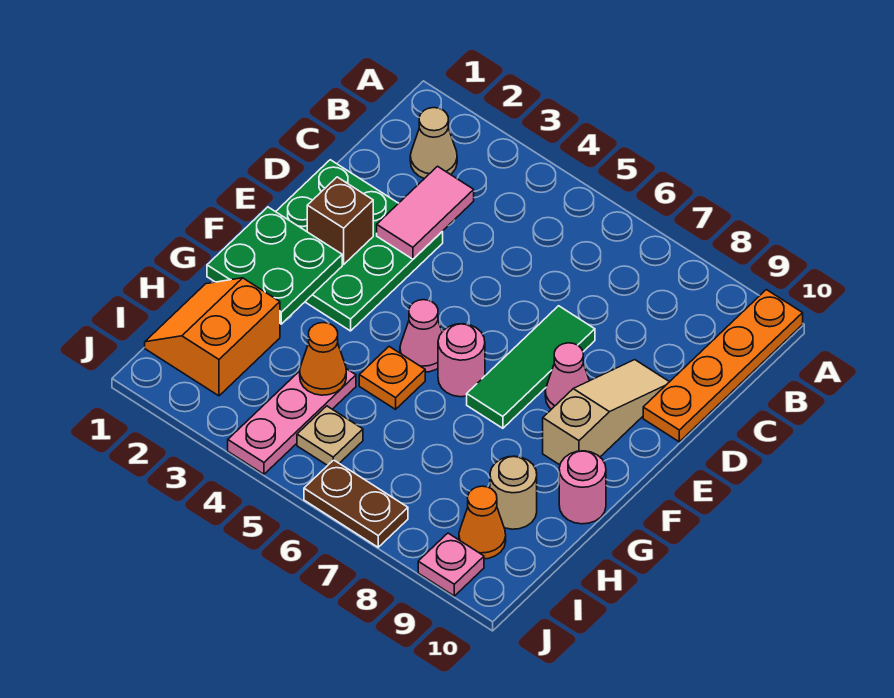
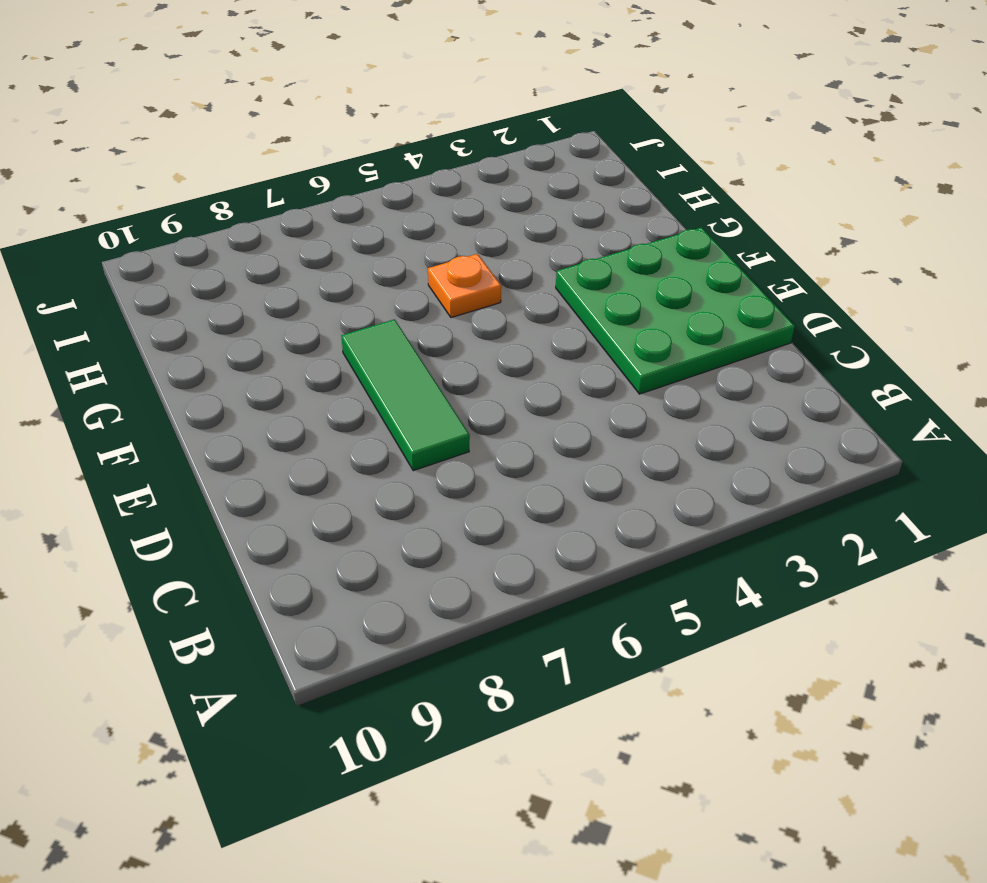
none -> orange plate A10:D10 level 1
none -> tan cone B2 level 1
none -> tan slope D9:F9 level 1 top F

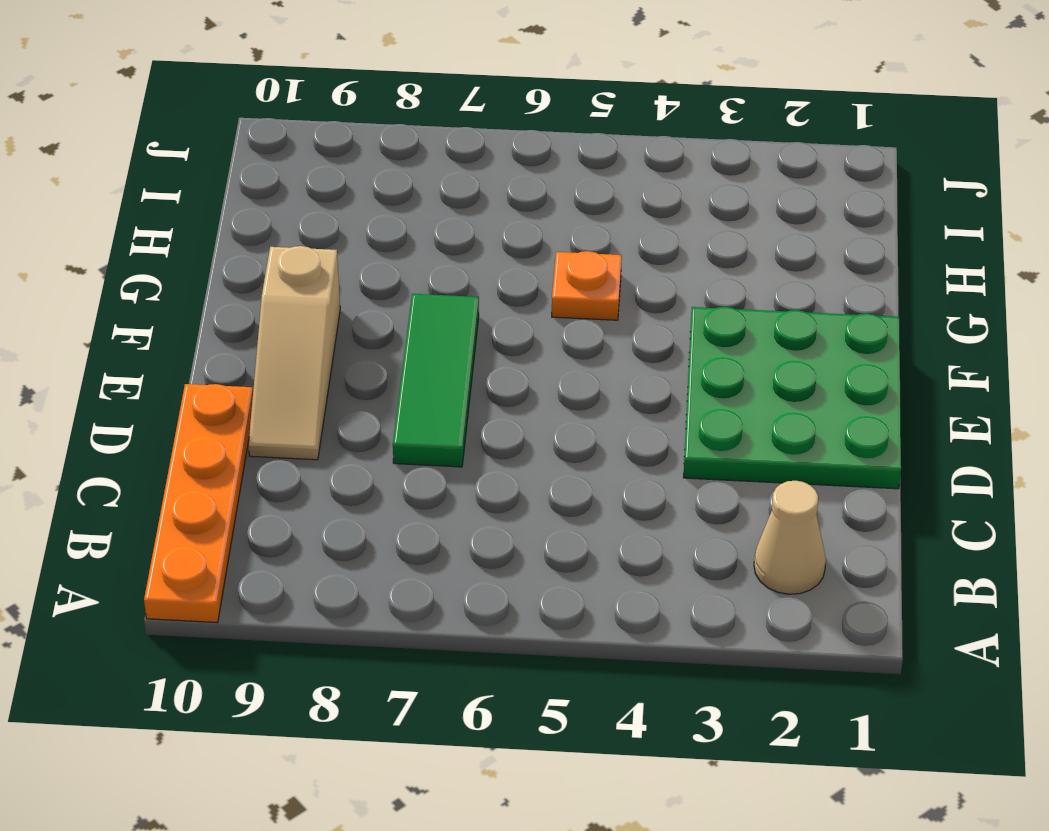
none -> pink cone E8 level 1
none -> pink cone F5 level 1
none -> pink round brick F6 level 1

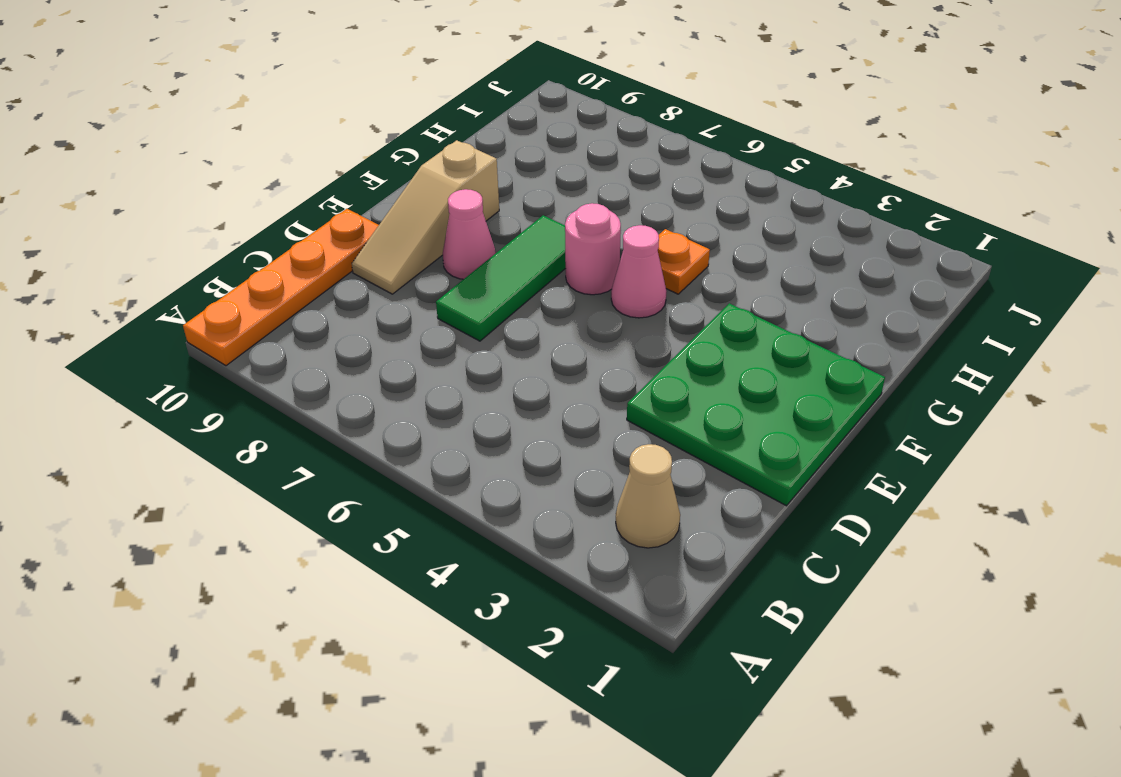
none -> pink round brick G10 level 1
none -> orange slope H1:I2 level 1 top 2
none -> pink plate H4:J4 level 1

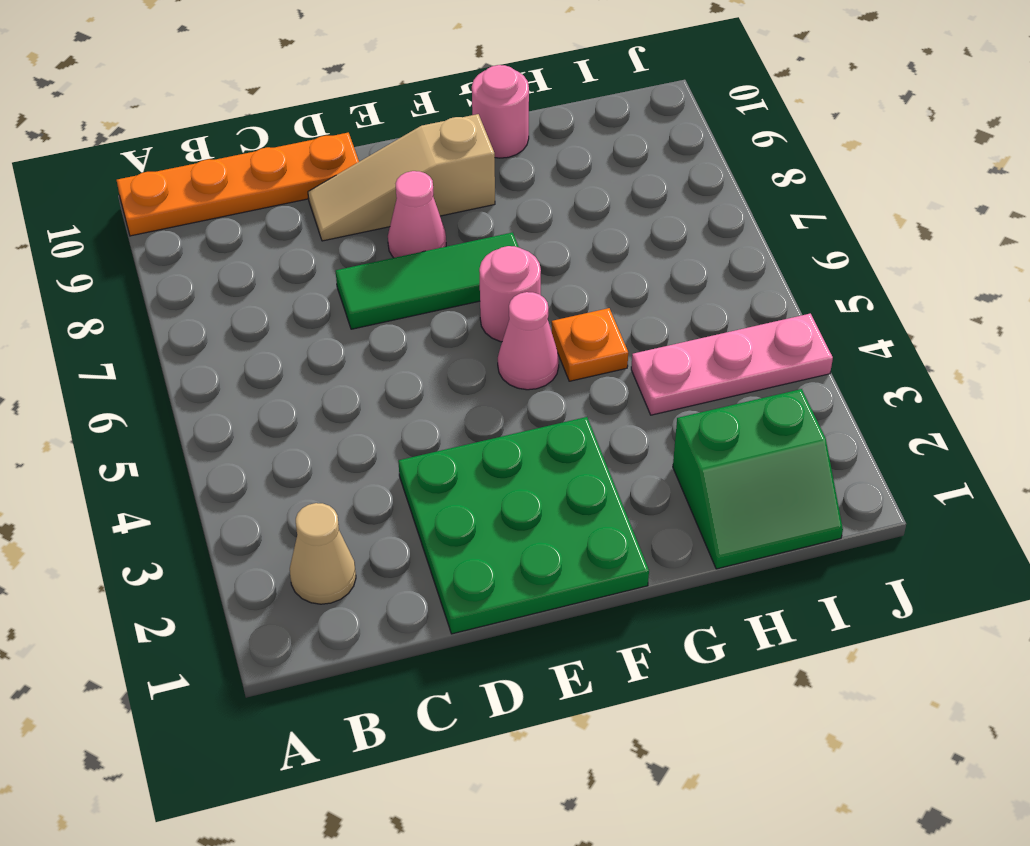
green slope H1:I2 level 1 top 2 -> orange slope H1:I2 level 1 top 2
none -> tan round brick H9 level 1
none -> tan plate I5 level 1
none -> orange cone I9 level 1

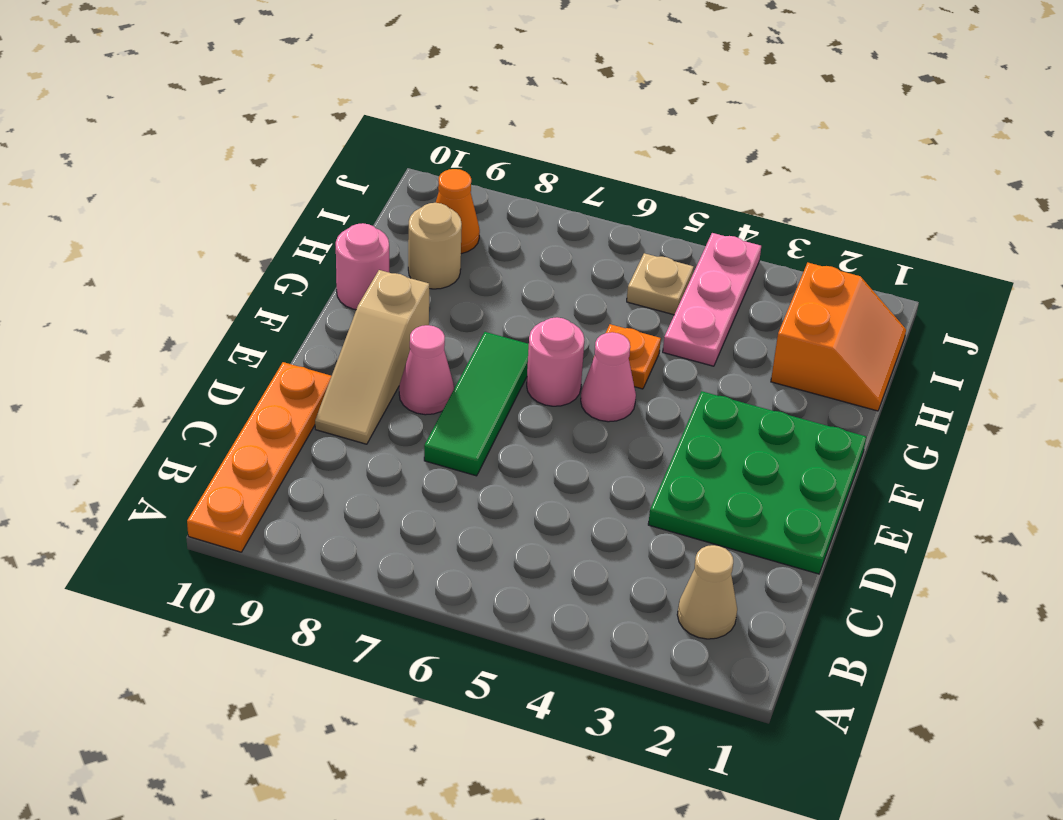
none -> brown plate J6:J7 level 1
none -> pink plate J9 level 1
none -> pink tile C3:D3 level 2

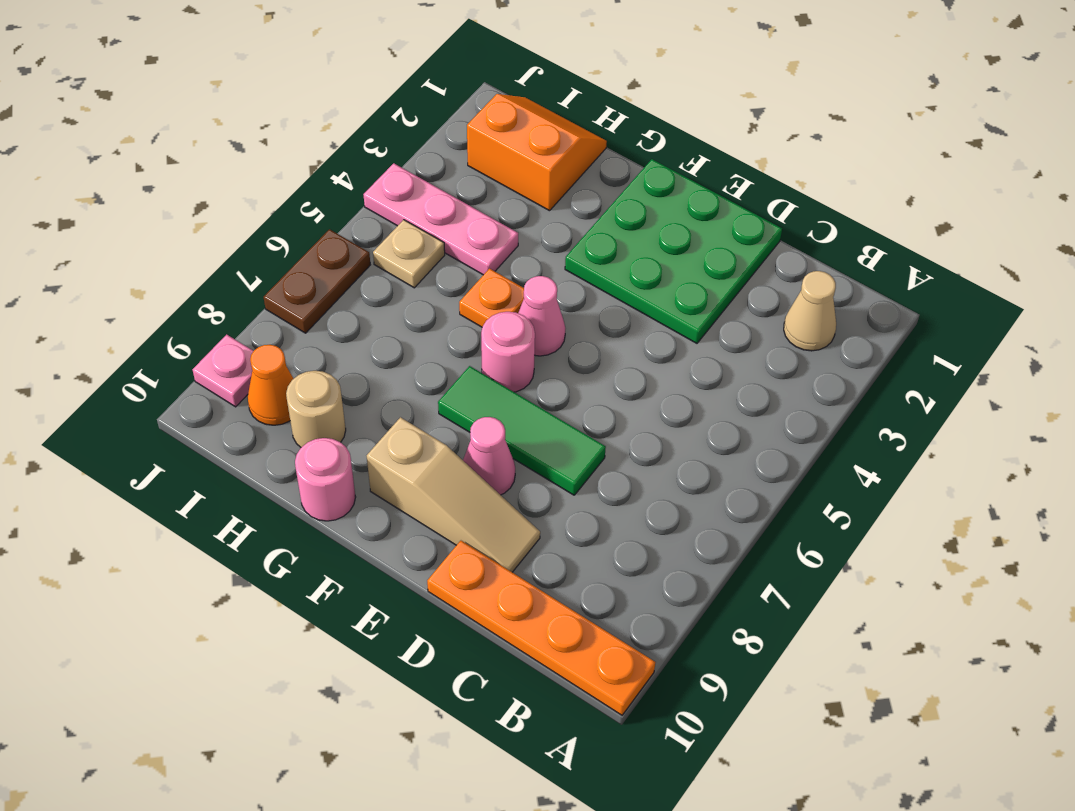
none -> pink tile C3:D3 level 2
none -> brown brick E2 level 2
none -> green plate F1:G2 level 2

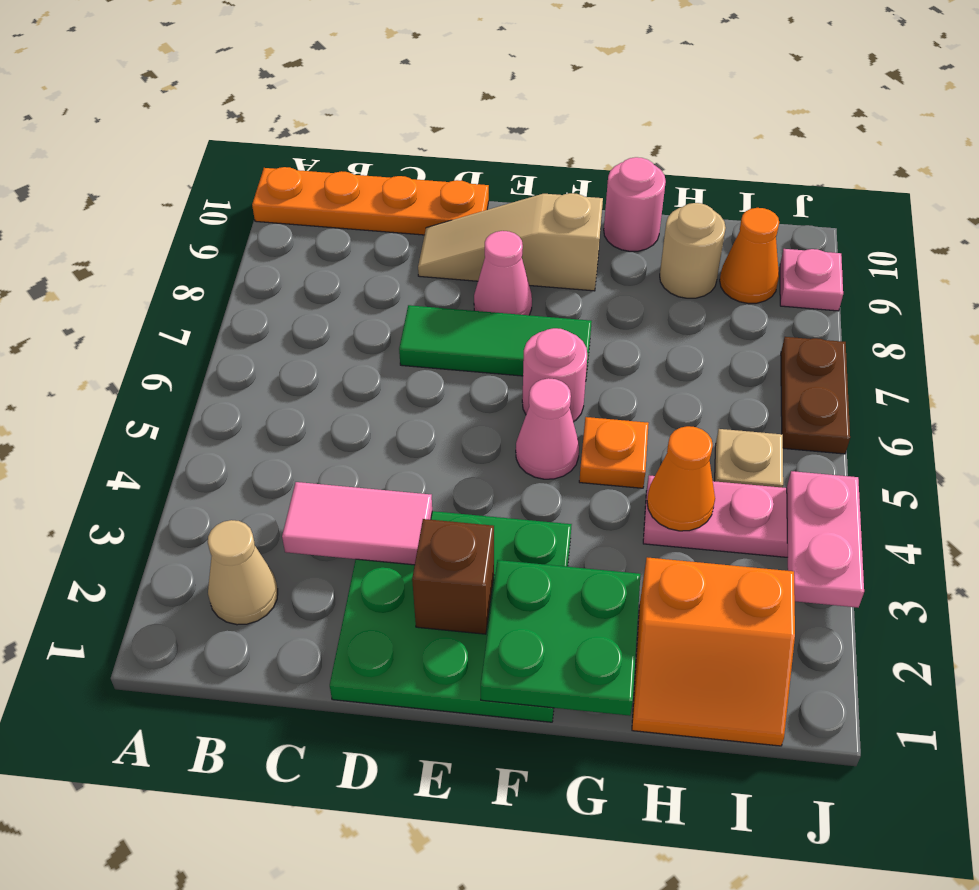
pink plate J3:J4 level 2 -> none

